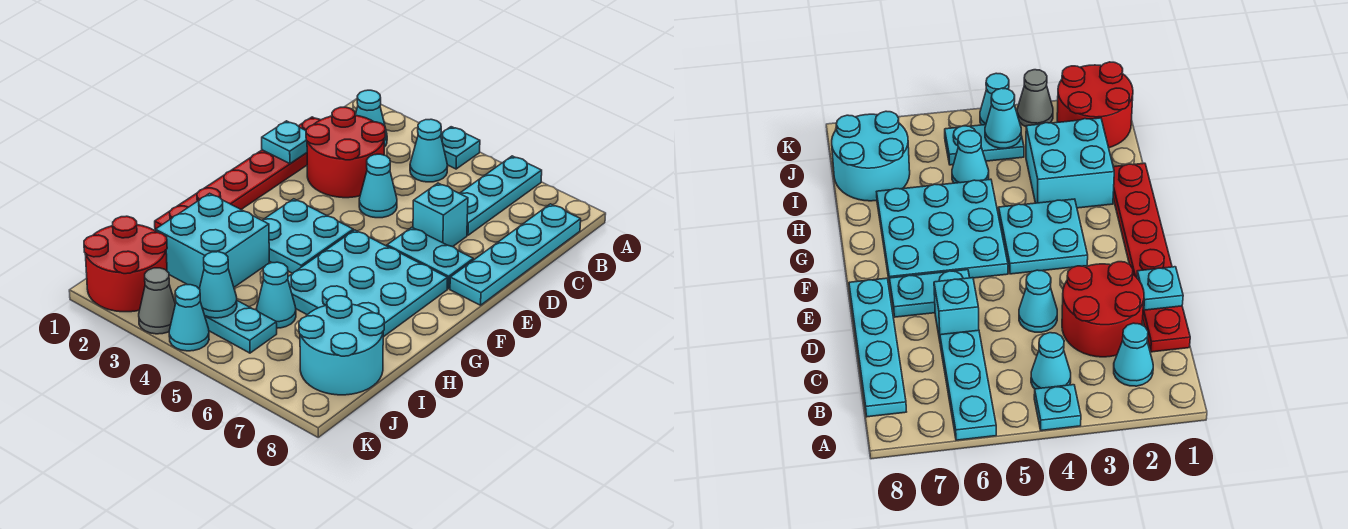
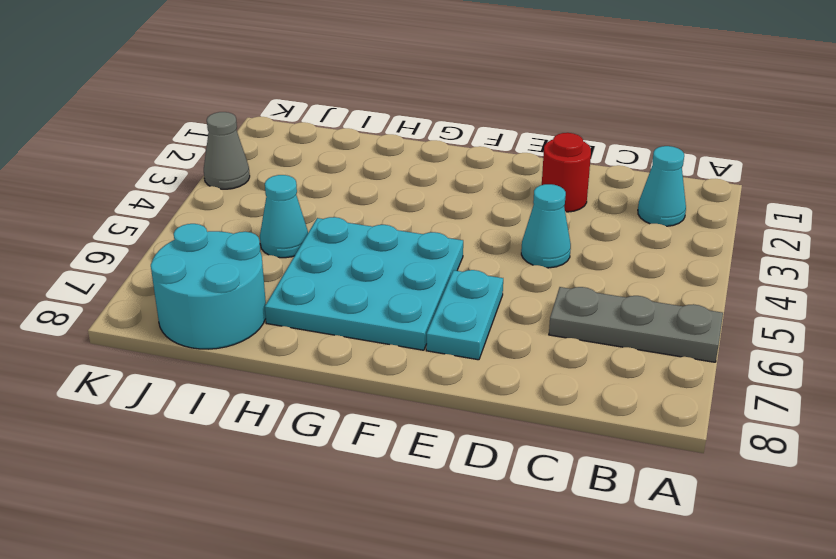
grey plate A6:C6 level 1 -> cyan plate A6:C6 level 1
red round brick D2 level 1 -> red round brick C2:D3 level 1
none -> cyan plate A4 level 1
none -> cyan cone B4 level 1
none -> cyan plate B8:E8 level 1

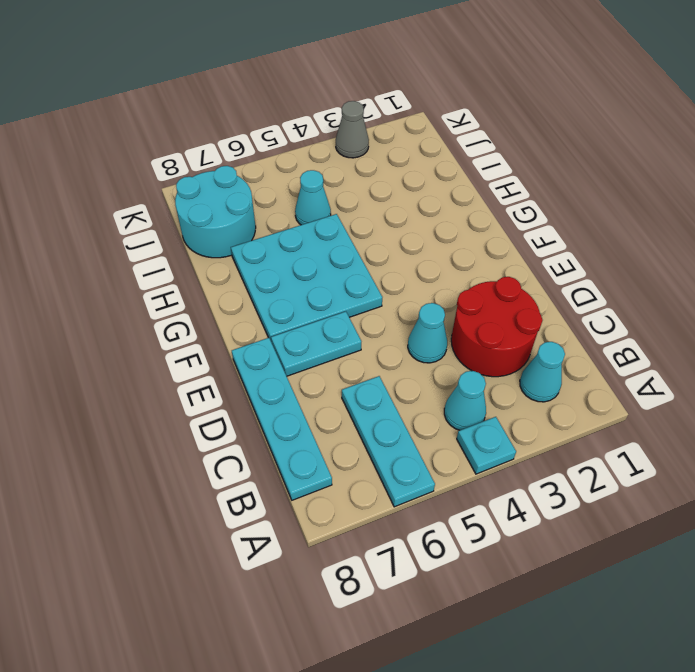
none -> red plate C1:H1 level 1
none -> cyan brick D6 level 1
none -> cyan plate F3:G4 level 1

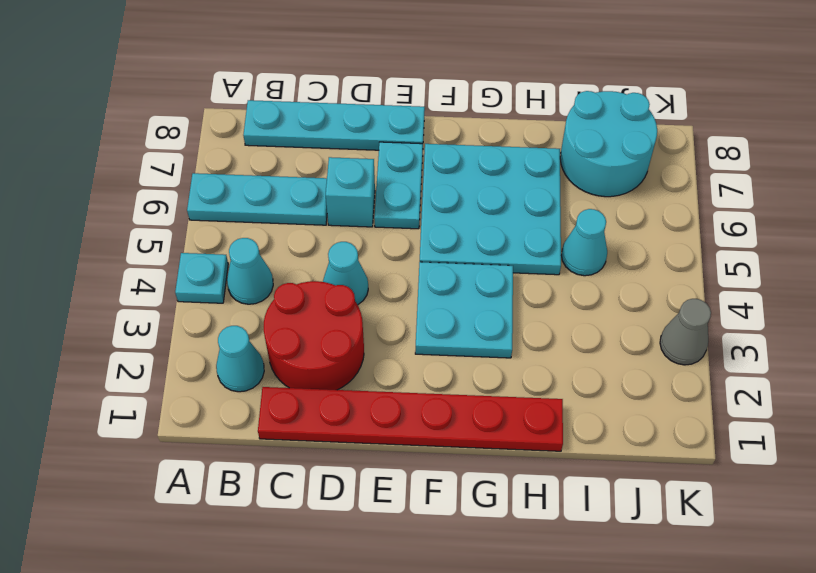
none -> cyan brick H2:I3 level 1
none -> red round brick J1:K2 level 1
none -> cyan plate J4:J5 level 1

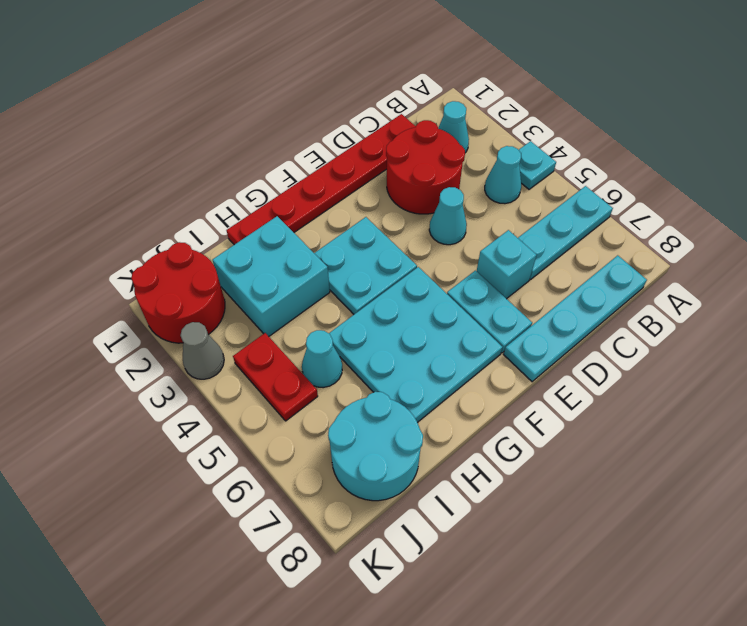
red plate J4:J5 level 1 -> cyan plate J4:J5 level 1
none -> cyan cone K4 level 1
none -> cyan plate D1 level 2
none -> cyan cone J4 level 2

